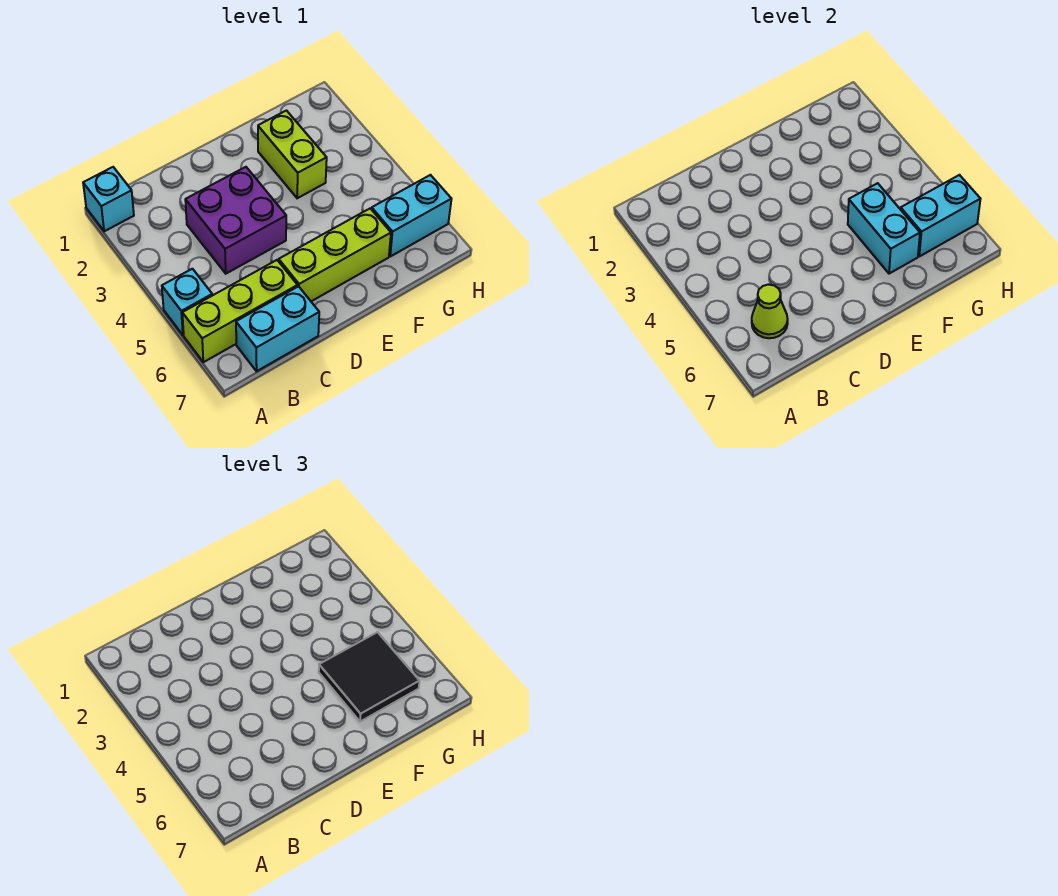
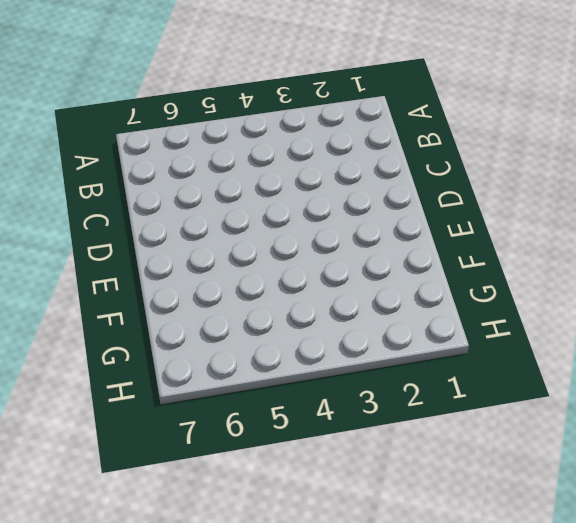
none -> cyan brick A1 level 1
none -> cyan brick A5 level 1
none -> lime brick A6:C6 level 1

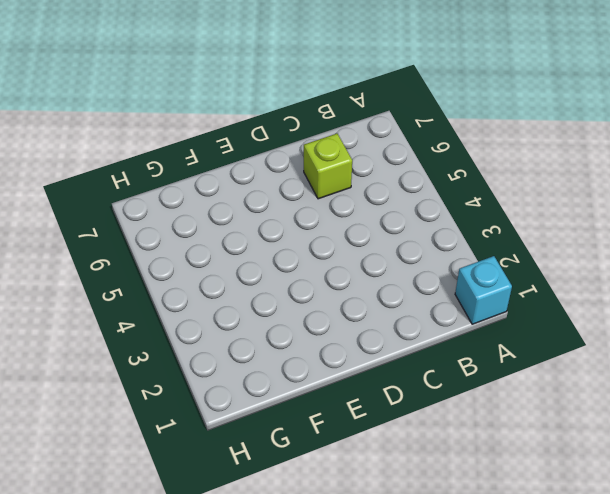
lime brick C6 level 1 -> lime brick A6:C6 level 1
none -> cyan brick A5 level 1
none -> cyan brick B7:C7 level 1
none -> purple brick C3:D4 level 1

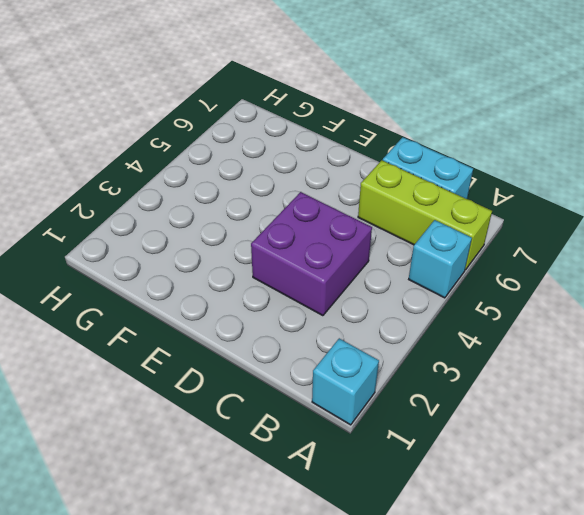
none -> lime brick D6:F6 level 1
none -> lime brick F2:F3 level 1
none -> cyan brick G6:H6 level 1

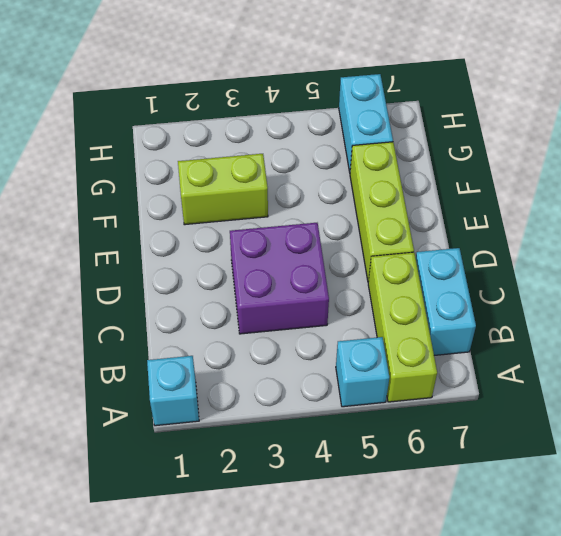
none -> lime cone B6 level 2
none -> cyan brick F5:F6 level 2
none -> cyan brick G6:H6 level 2

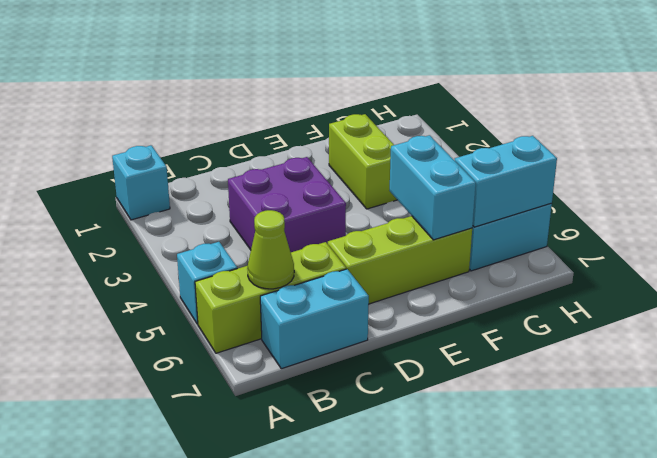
none -> black tile F5:G6 level 3

